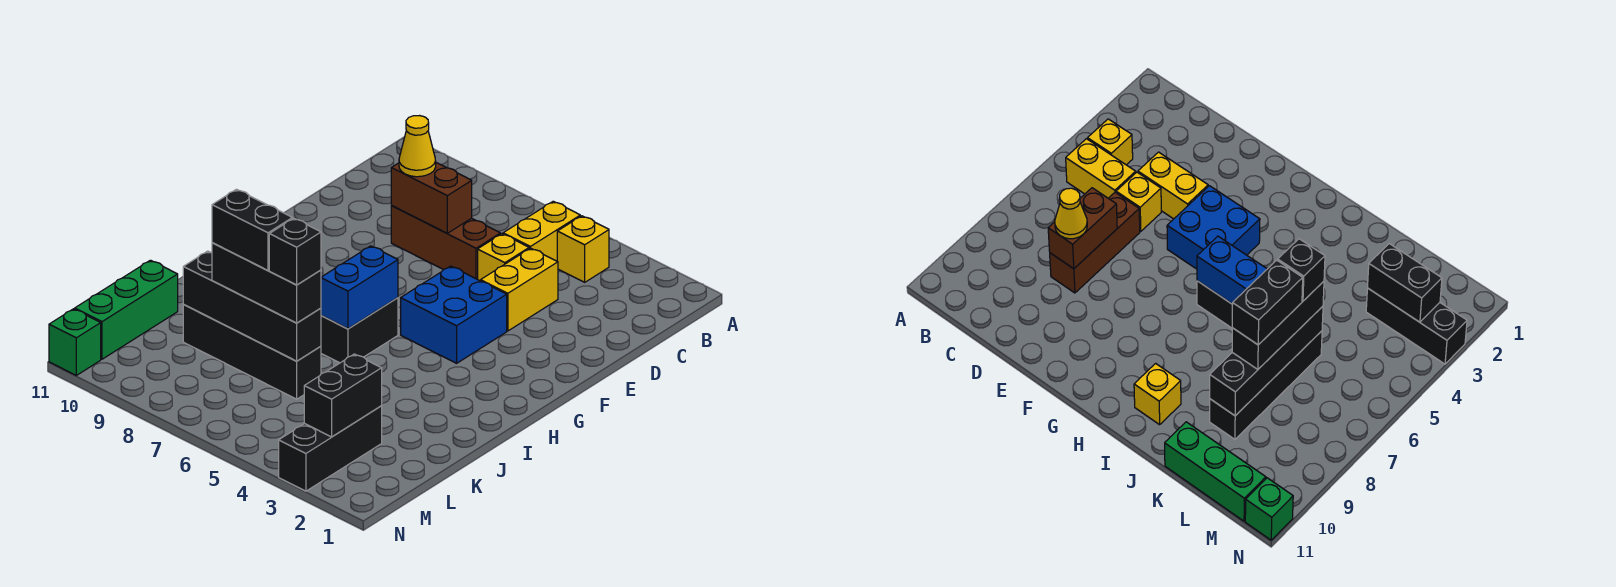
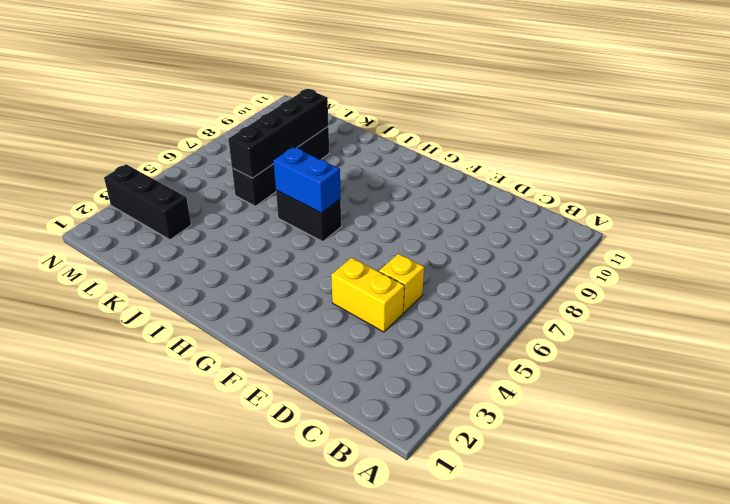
none -> yellow brick B4 level 1
none -> yellow brick B5:C5 level 1
none -> brown brick D6:D8 level 1

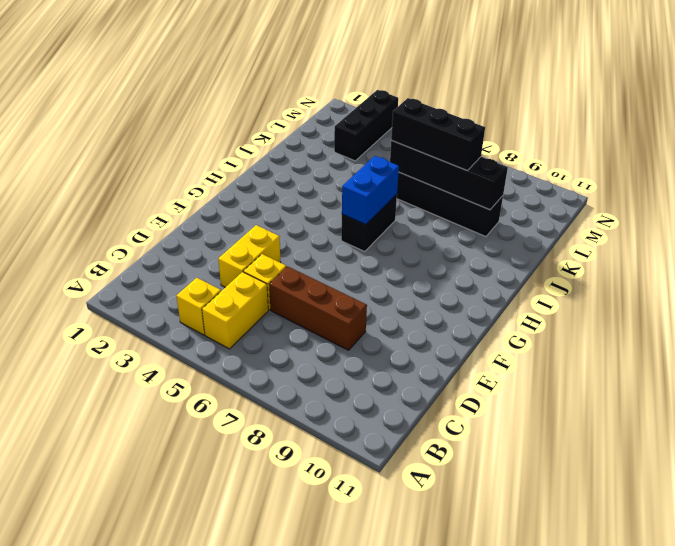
none -> blue brick F4:G5 level 1
none -> yellow brick I10 level 1
none -> green brick K11:M11 level 1

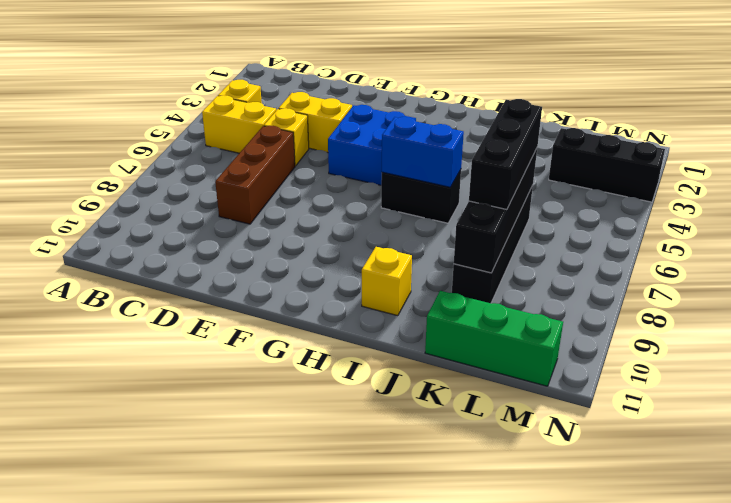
none -> green brick N11 level 1
none -> brown brick D7:D8 level 2
none -> black brick L3:M3 level 2

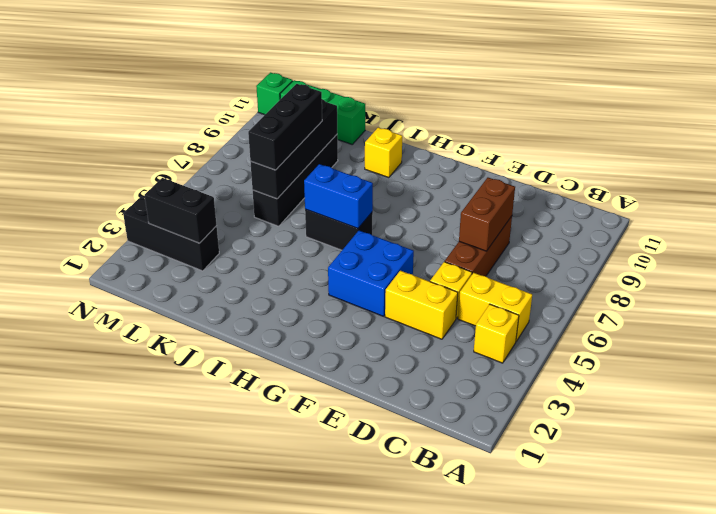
none -> yellow cone D8 level 3
none -> black brick K6 level 4
none -> black brick K7:K8 level 4

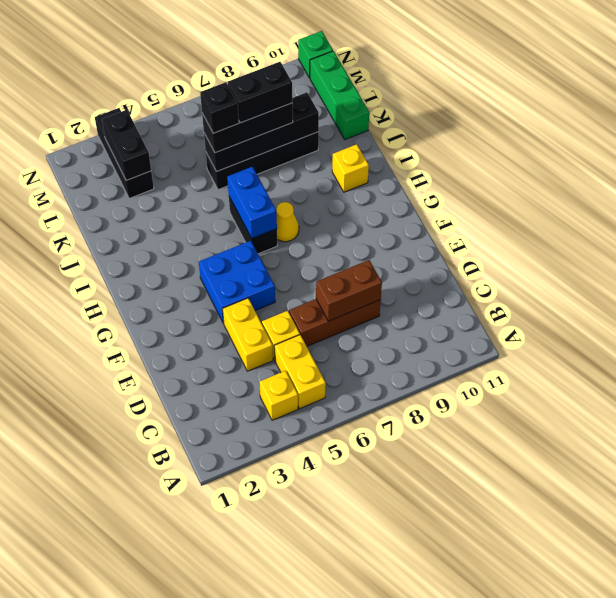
yellow cone H7 level 1 -> yellow cone D8 level 3

